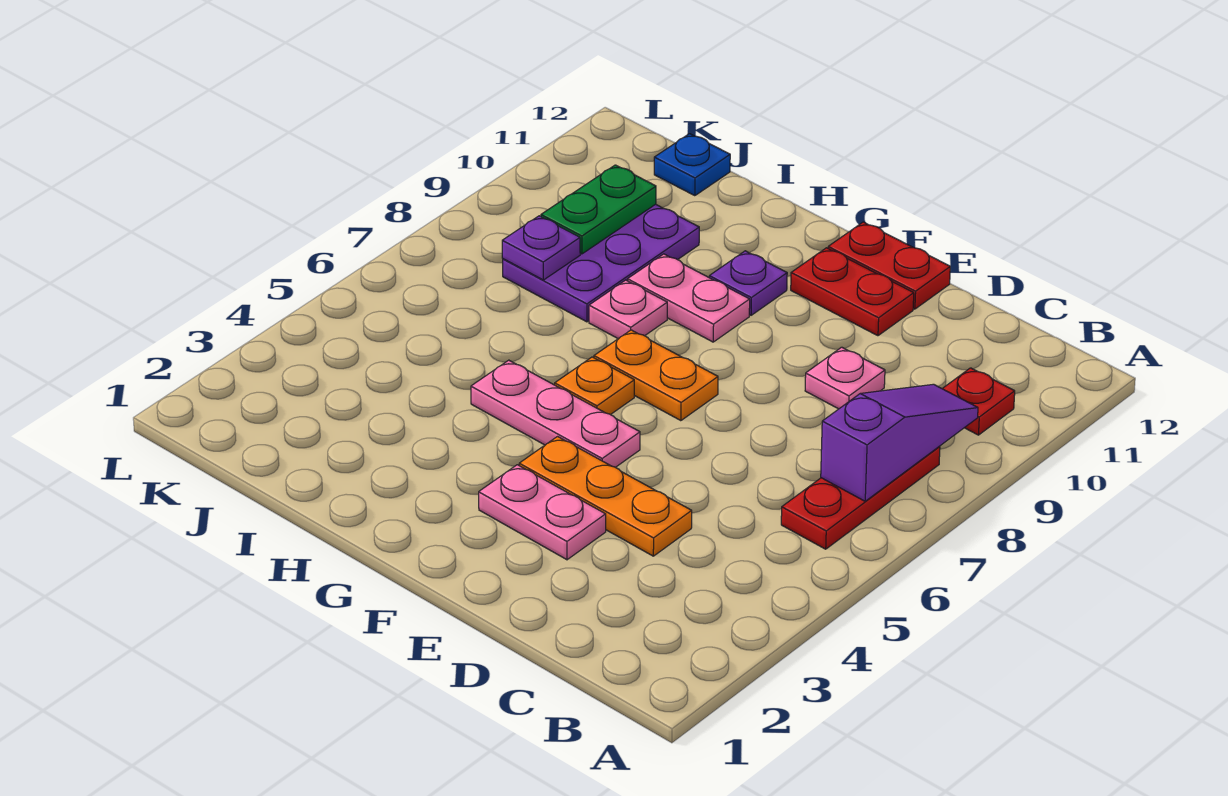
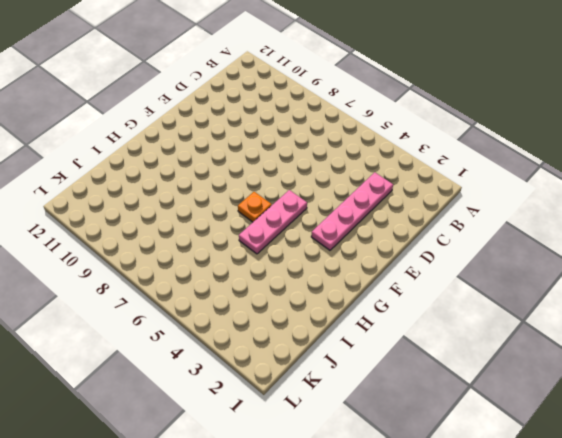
pink plate C3:F3 level 1 -> pink plate E3:F3 level 1
none -> red plate B6:B8 level 1
none -> red plate B10 level 1
none -> orange plate D4:F4 level 1

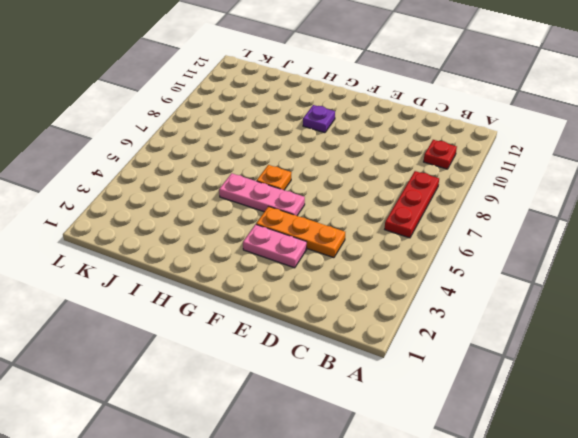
none -> pink plate D9 level 1
none -> red plate E11:F11 level 1
none -> red plate E12:F12 level 1

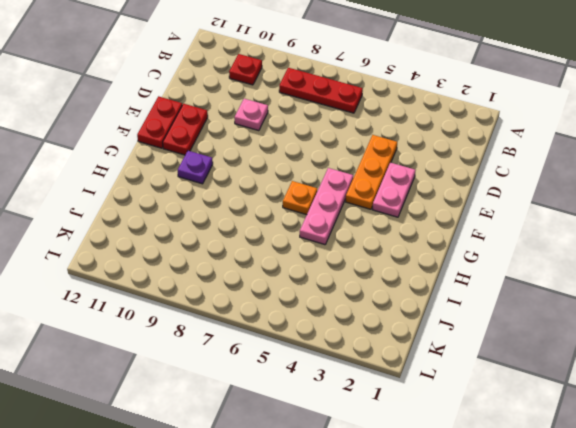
none -> orange plate F7:G7 level 1
none -> pink plate G9:H9 level 1
none -> pink plate H8 level 1

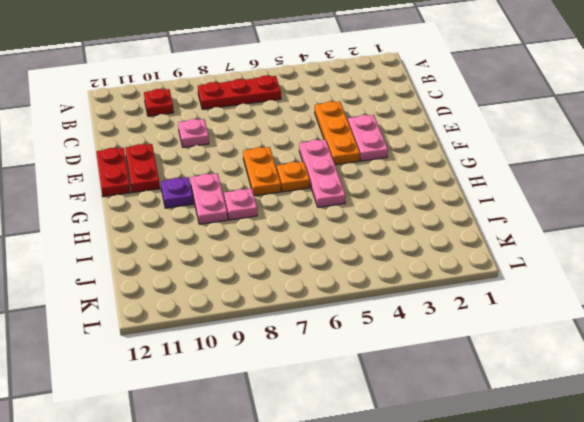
none -> purple plate I8:J10 level 1
none -> blue plate J12 level 1
none -> purple slope B7:B9 level 2 top 7

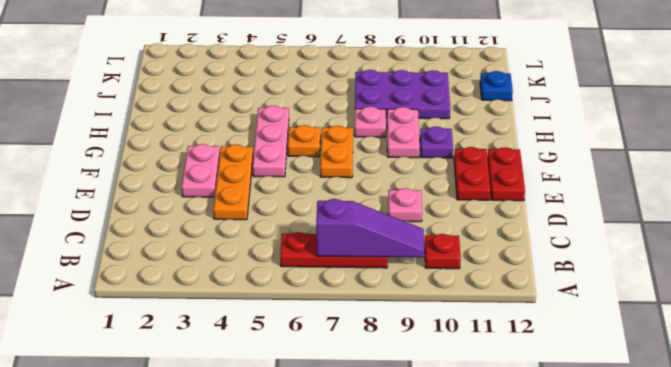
none -> purple plate J8 level 2
none -> green plate J9:J10 level 2

